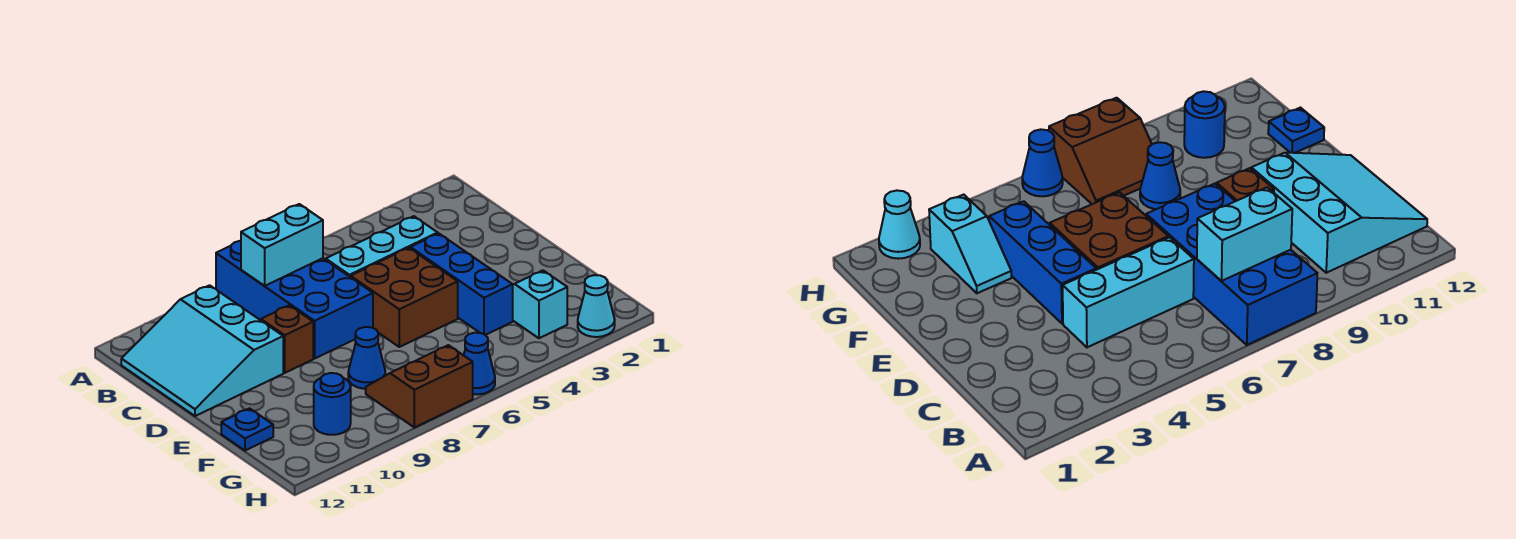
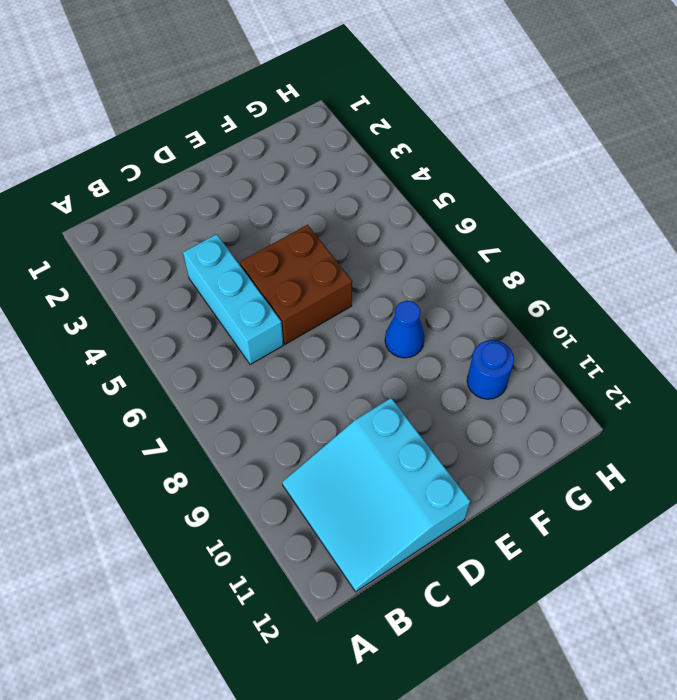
cyan slope B10:D12 level 1 top D -> cyan slope B10:D12 level 1 top 10
none -> blue brick A7:D8 level 1
none -> blue brick D4:F4 level 1
none -> brown brick D9 level 1

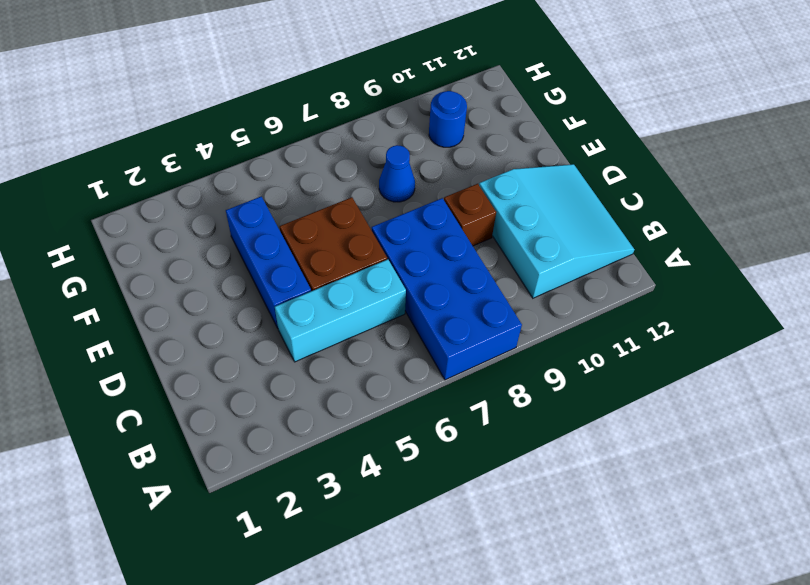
none -> cyan slope F3:G3 level 1 top G
none -> blue plate F12 level 1
none -> brown slope G7:H8 level 1 top H

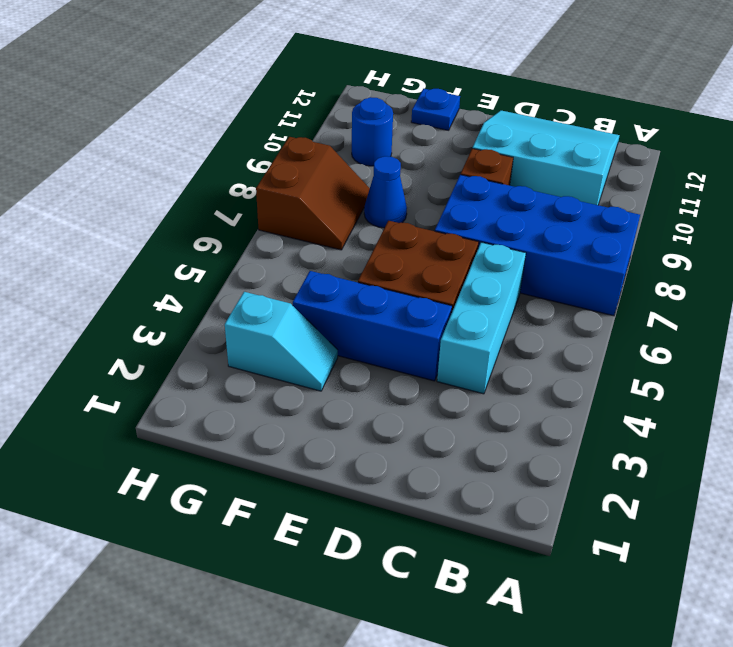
none -> cyan cone H2 level 1
none -> blue cone H6 level 1
none -> cyan brick B7:B8 level 2

